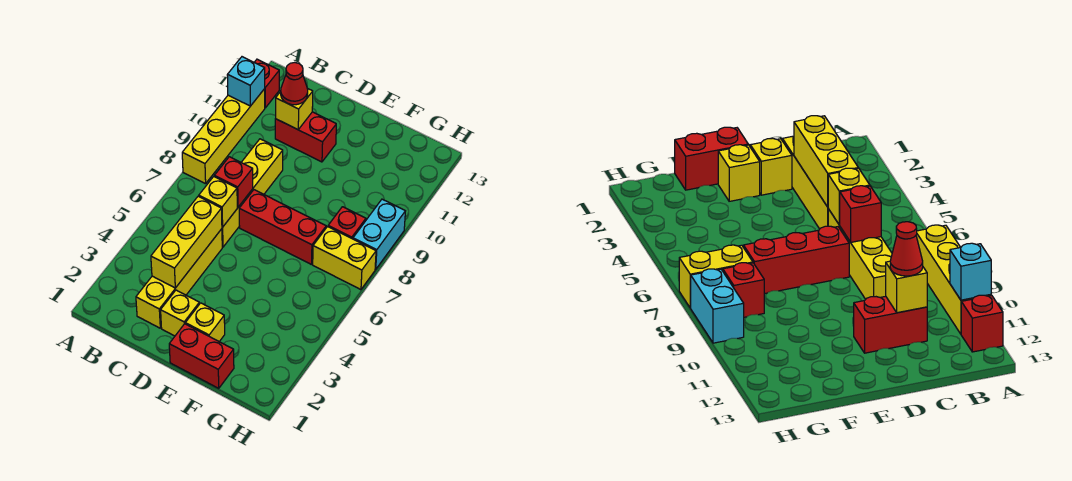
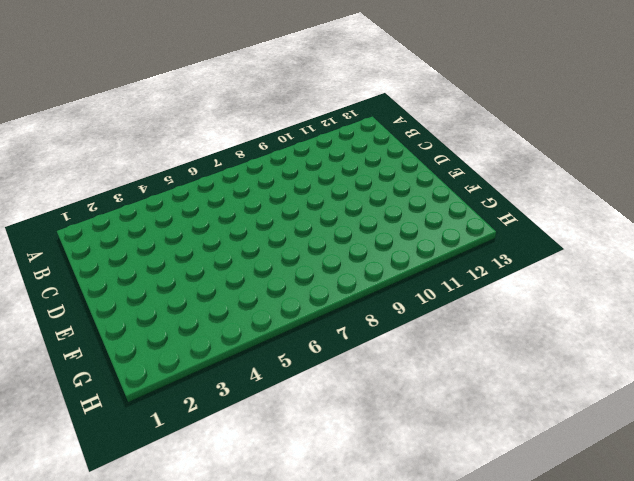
none -> yellow brick A8:A11 level 1
none -> red brick A12 level 1
none -> yellow brick C2:C5 level 1

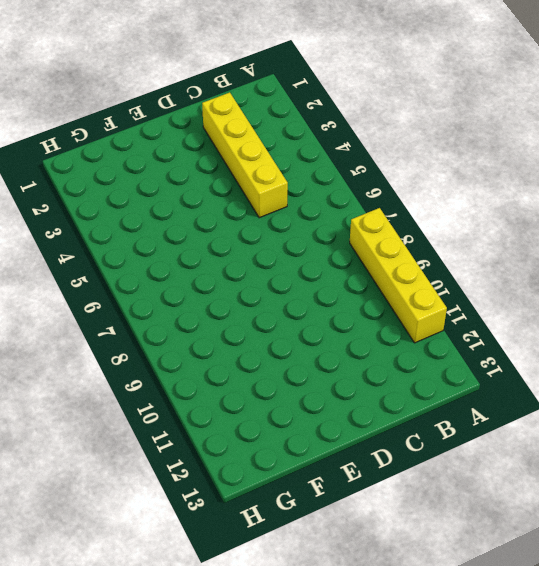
none -> red brick A12 level 1
none -> yellow brick C6:C9 level 1
none -> red brick C11:D11 level 1

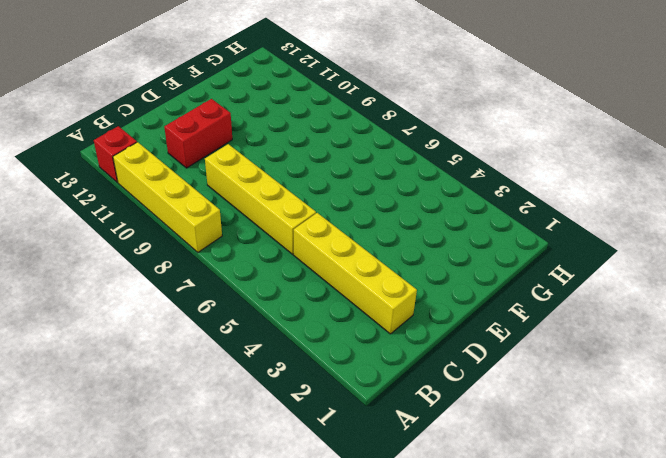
none -> yellow brick D2 level 1
none -> red brick D7:F7 level 1
none -> red brick E1:F1 level 1

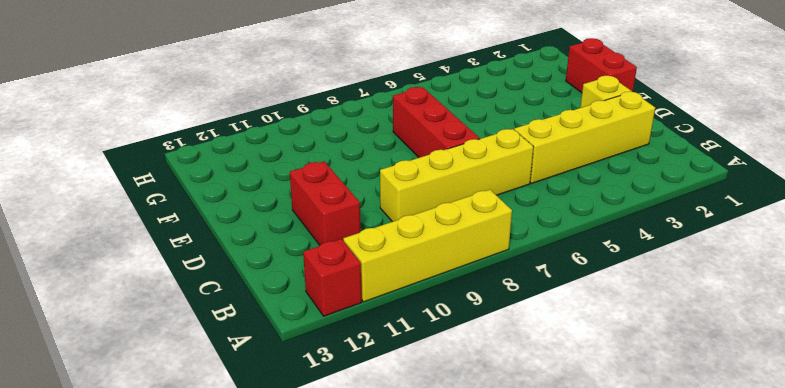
none -> yellow brick E2 level 1
none -> yellow brick G7:H7 level 1
none -> red brick G8 level 1

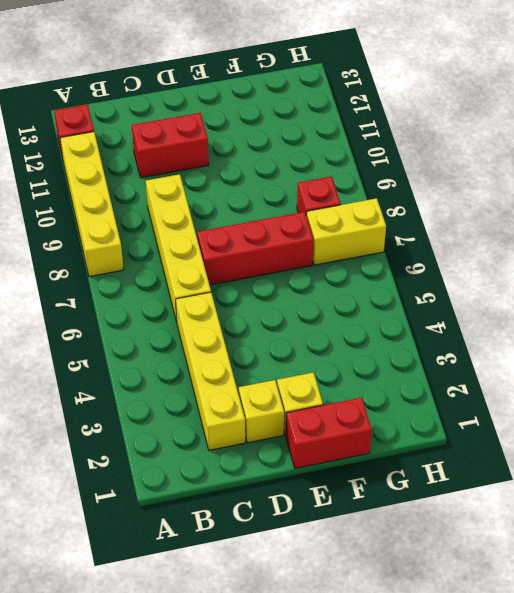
none -> cyan brick H8:H9 level 1
none -> cyan brick A11 level 2
none -> yellow brick C3:C5 level 2

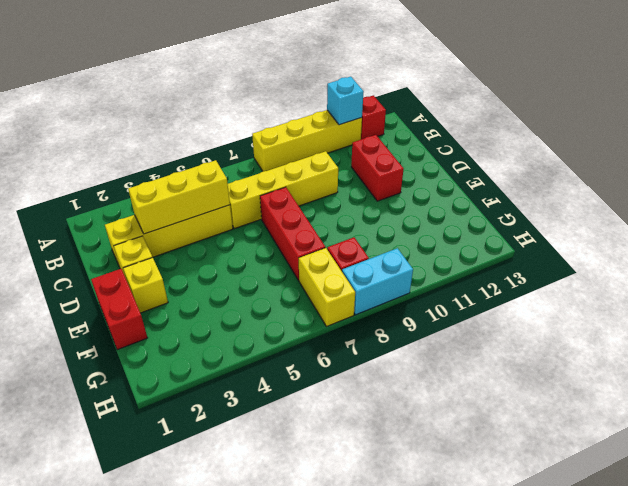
none -> yellow brick C6 level 2
none -> red brick C7 level 2
none -> yellow brick C11 level 2

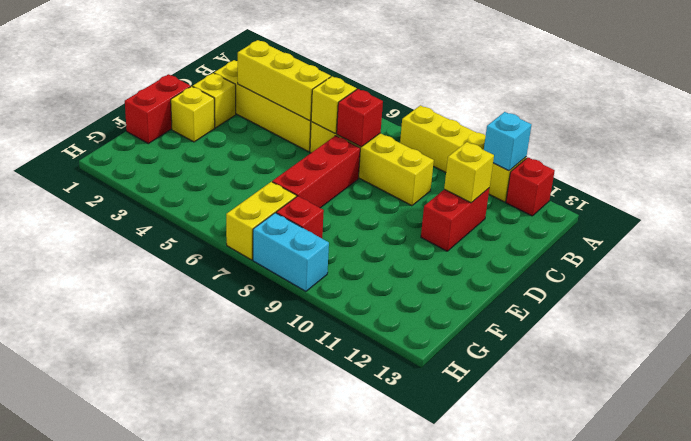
none -> red cone C11 level 3

